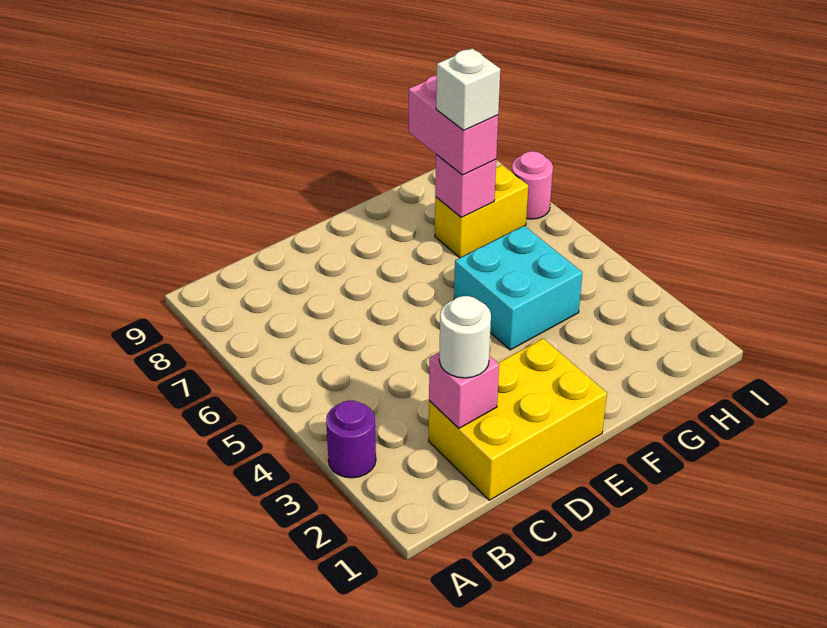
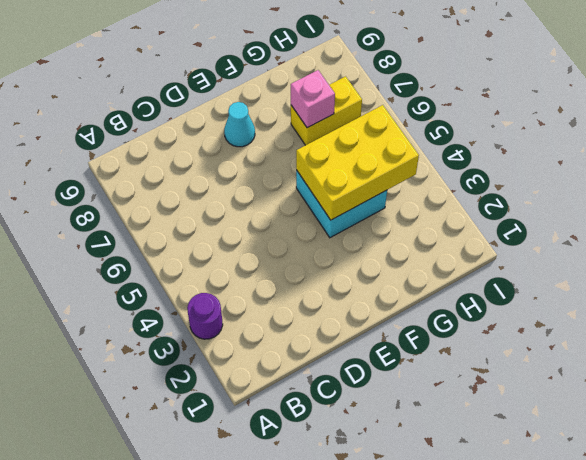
cyan cone E8 level 1 -> none
yellow brick F4:H5 level 2 -> yellow brick C1:E2 level 1
none -> pink round brick I7 level 1
none -> pink brick C2 level 2

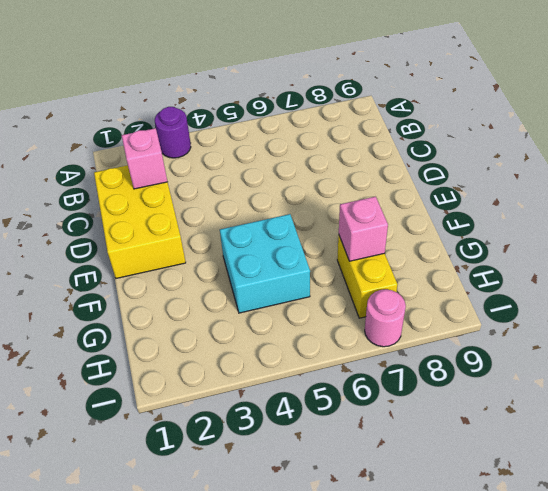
none -> white round brick C2 level 3
none -> pink brick G7:G8 level 3

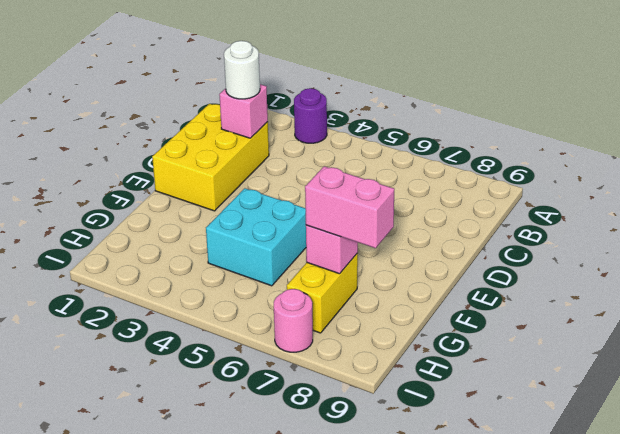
none -> white brick G7 level 4

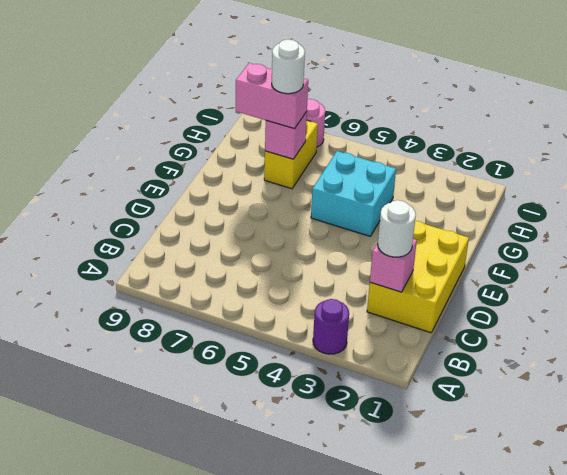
white round brick G7 level 4 -> white brick G7 level 4

